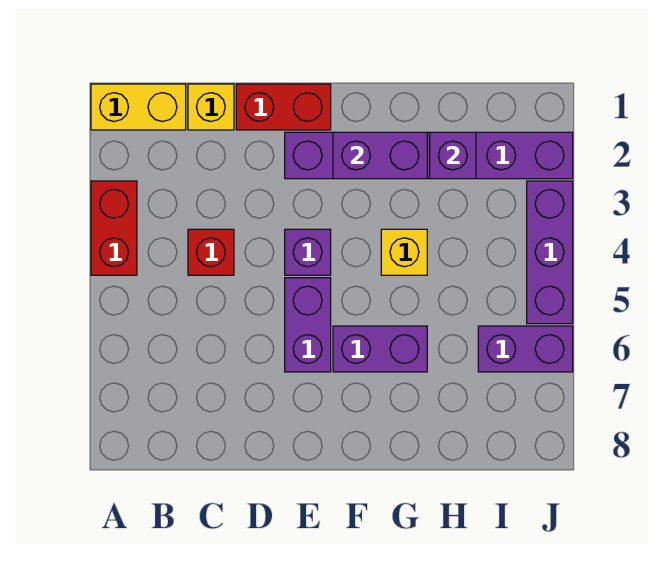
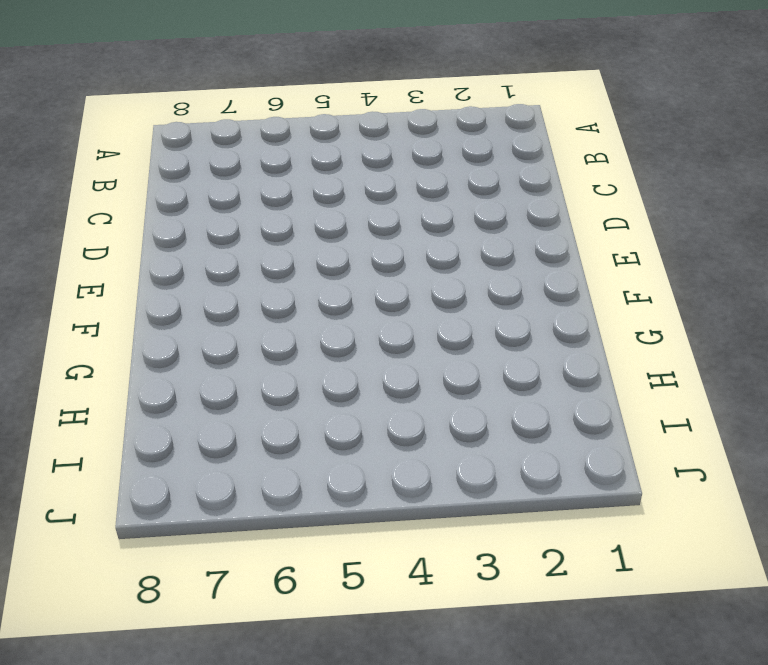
none -> yellow brick A1:B1 level 1
none -> red brick A3:A4 level 1
none -> yellow brick C1 level 1

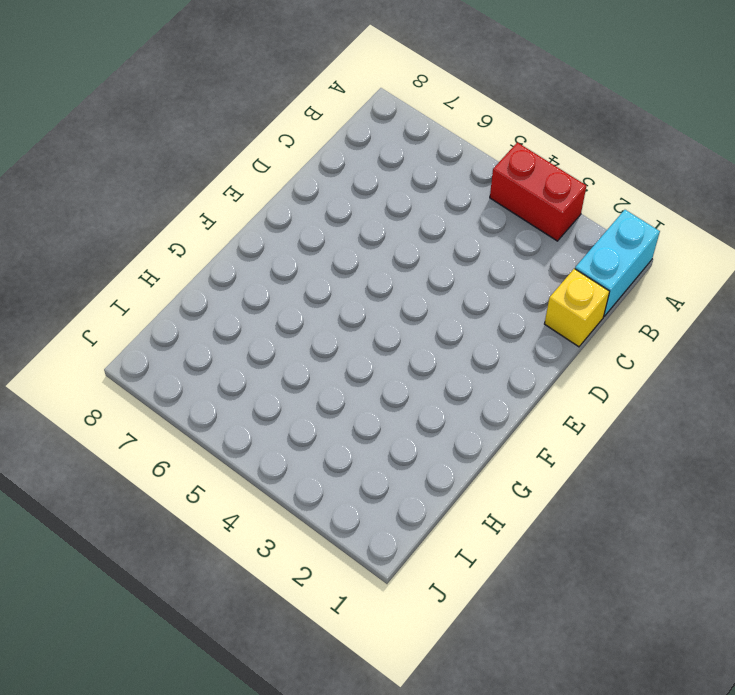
cyan brick A1:B1 level 1 -> yellow brick A1:B1 level 1
none -> red brick C4 level 1
none -> red brick D1:E1 level 1
none -> purple brick E2:J2 level 1

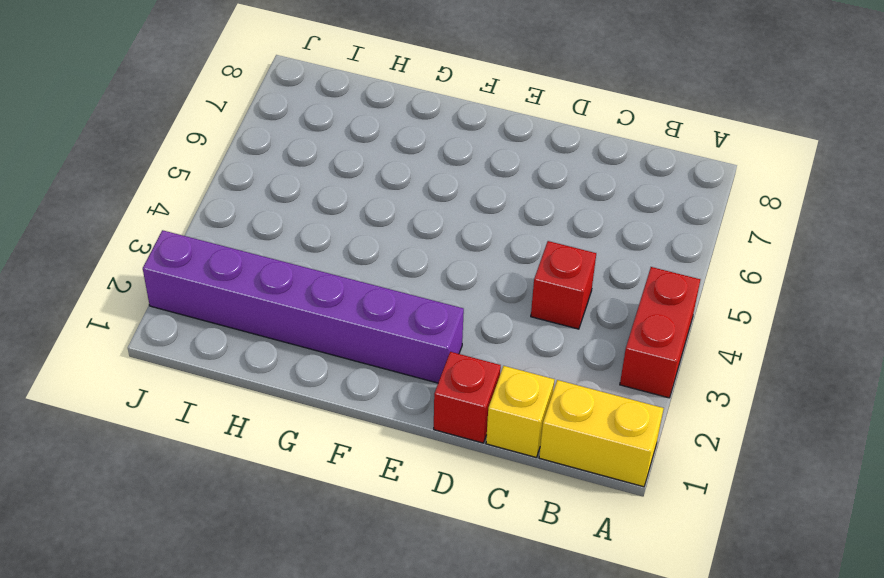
red brick D1 level 1 -> red brick D1:E1 level 1
none -> purple brick E4 level 1
none -> purple brick E5:E6 level 1
none -> purple brick F6:G6 level 1

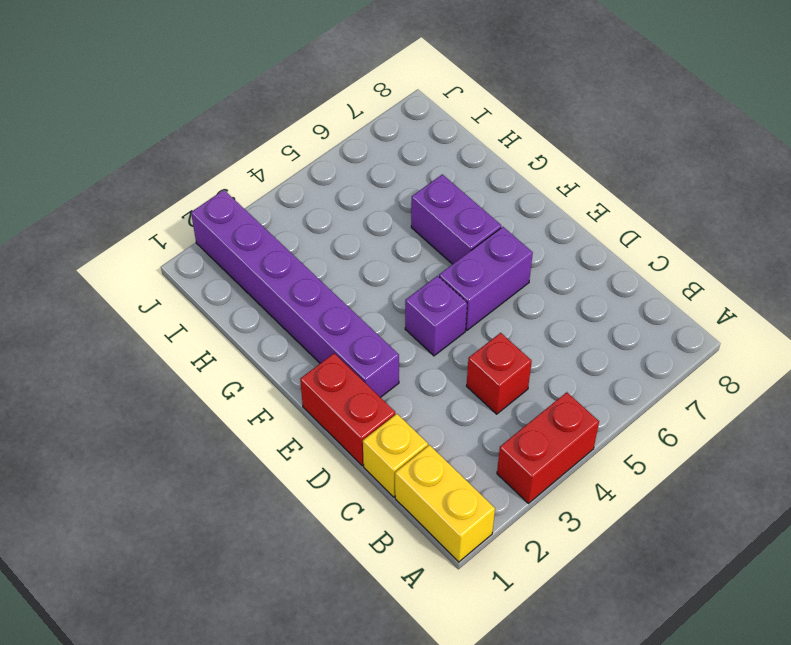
none -> yellow brick G4 level 1
none -> purple brick I6:J6 level 1
none -> purple brick J3:J5 level 1

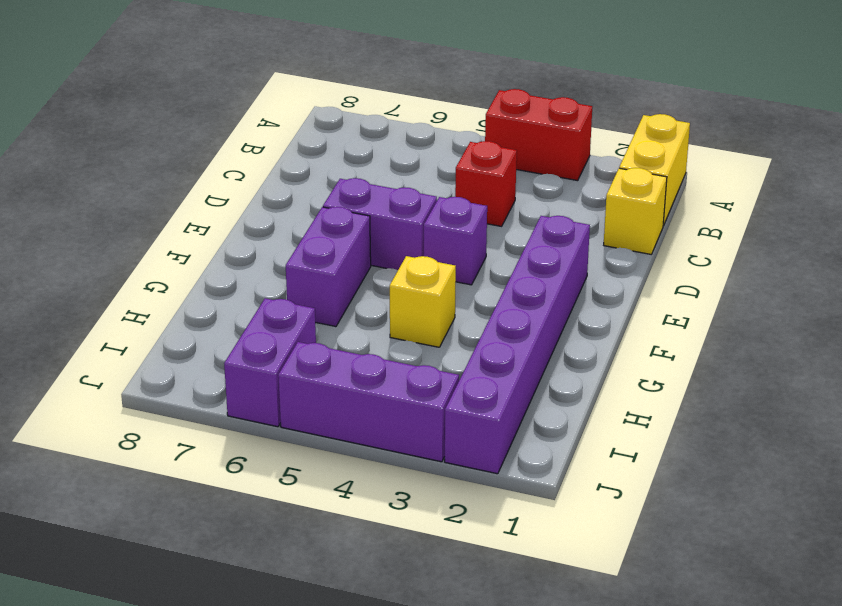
none -> red brick D1:E1 level 1
none -> purple brick F2:G2 level 2
none -> purple brick H2 level 2

